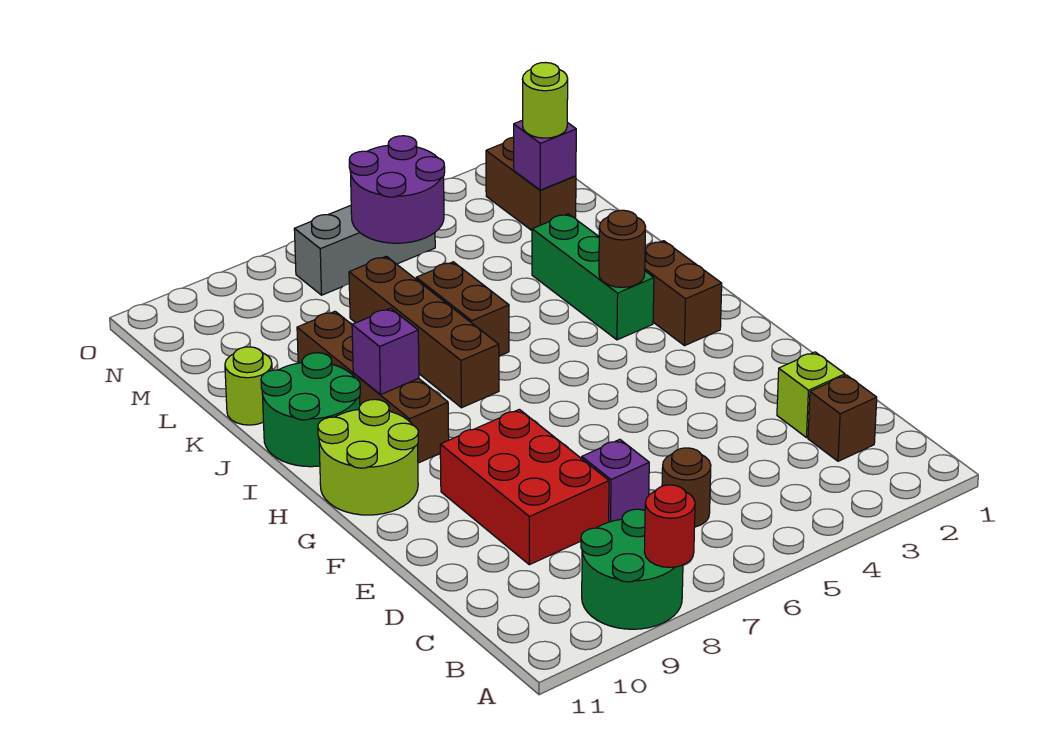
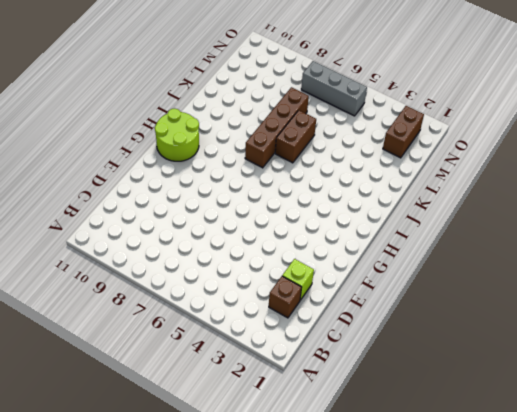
none -> green round brick A8:B9 level 1
none -> brown round brick C6 level 1
none -> purple brick D7 level 1

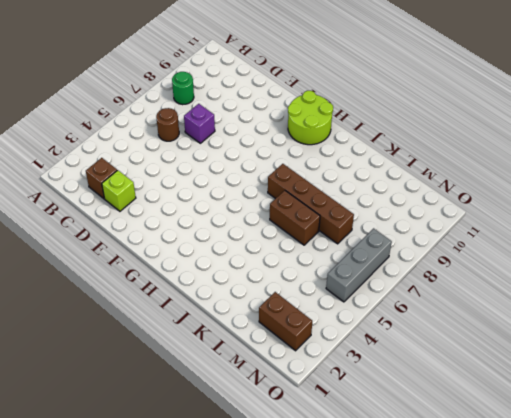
green round brick B8 level 1 -> green round brick A8:B9 level 1
none -> red brick D8:F9 level 1
none -> brown brick H2:I2 level 1
none -> brown brick H9:K9 level 1

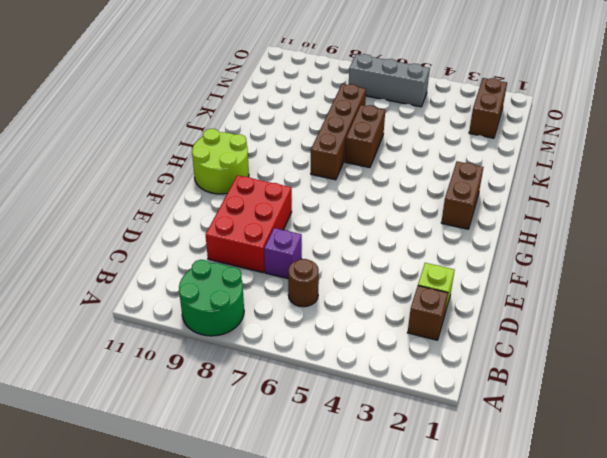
none -> brown brick H9:K9 level 1
none -> green brick I3:K3 level 1
none -> green round brick I10:J11 level 1

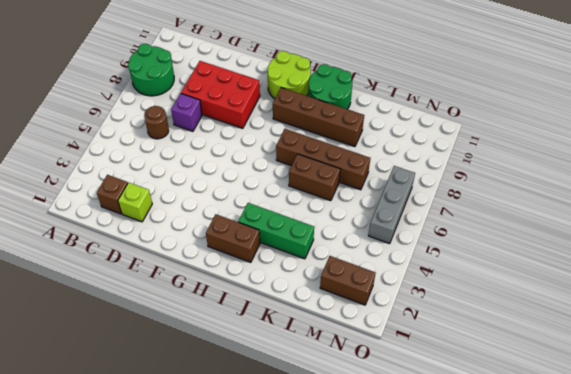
none -> lime round brick K11 level 1
none -> red round brick A8 level 2
none -> brown round brick I3 level 2

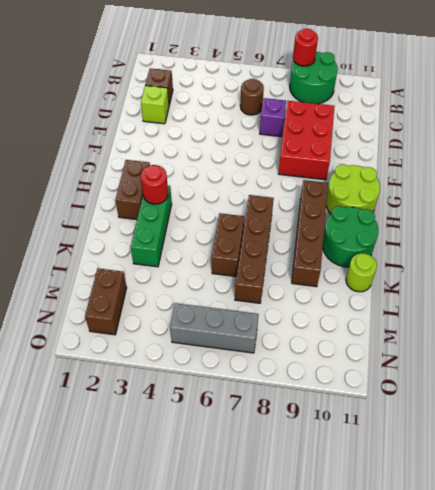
red round brick I3 level 2 -> brown round brick I3 level 2
none -> purple brick I9 level 2
none -> purple brick M2 level 2
none -> purple round brick M5:N6 level 2

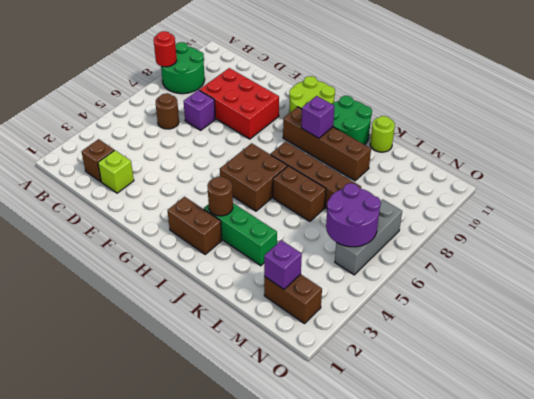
brown brick H5:I6 level 1 -> none
none -> lime round brick M2 level 3

